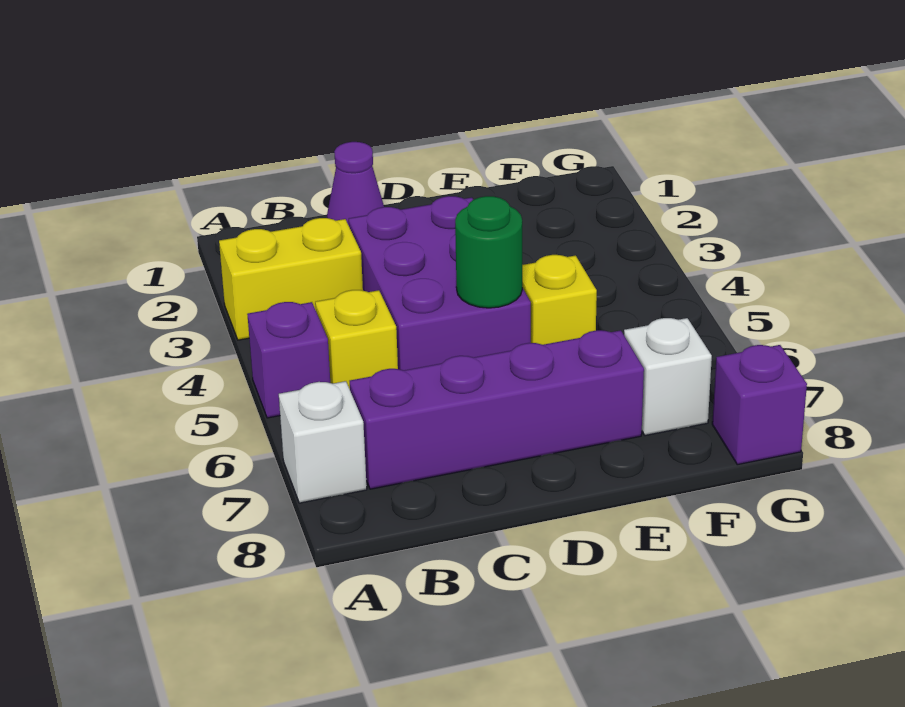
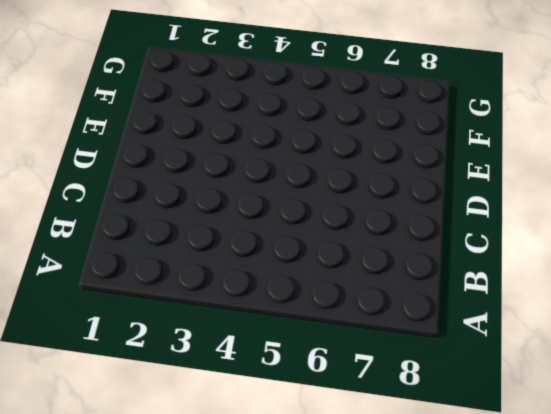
none -> yellow brick A3:B3 level 1
none -> purple brick A5 level 1

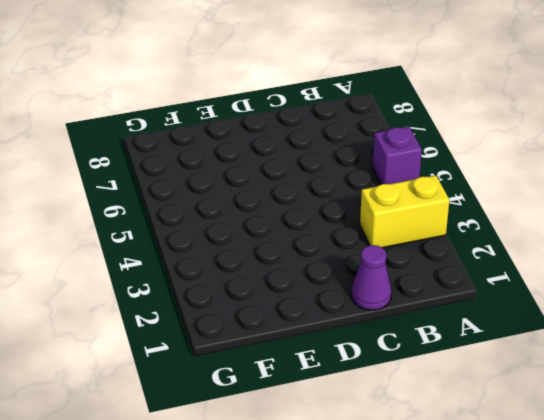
none -> white brick A7 level 1
none -> yellow brick B5 level 1

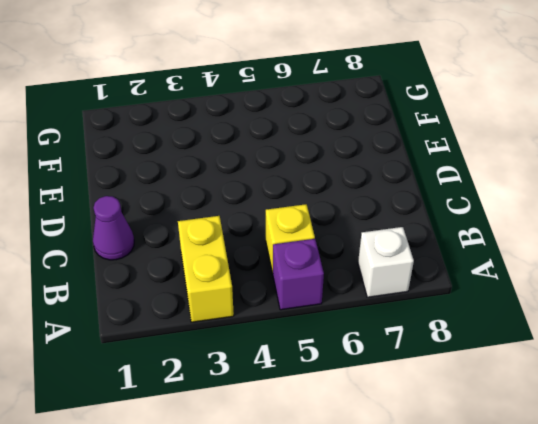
none -> purple brick B7:E7 level 1
none -> purple brick C3:D5 level 1

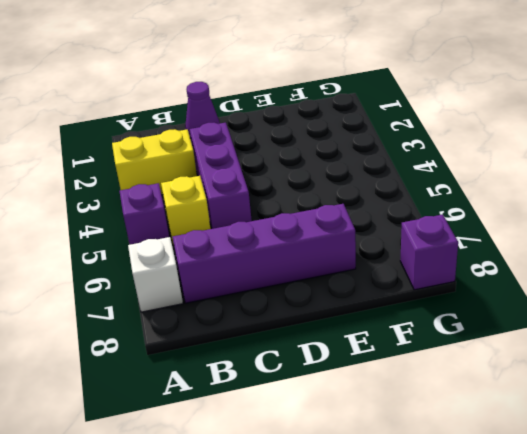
purple brick C3:C5 level 1 -> purple brick C3:D5 level 1
none -> yellow brick E5 level 1
none -> white brick F7 level 1

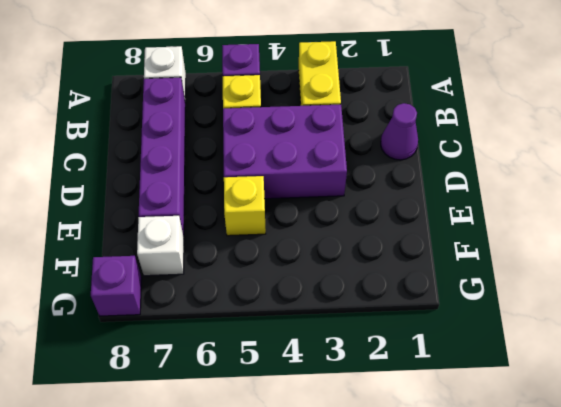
none -> green round brick D5 level 2

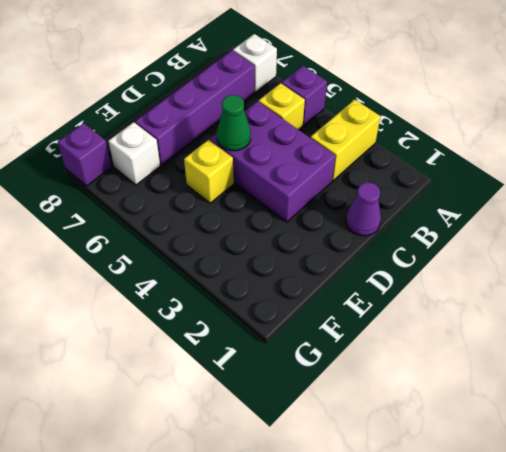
green cone D5 level 2 -> green round brick D5 level 2

